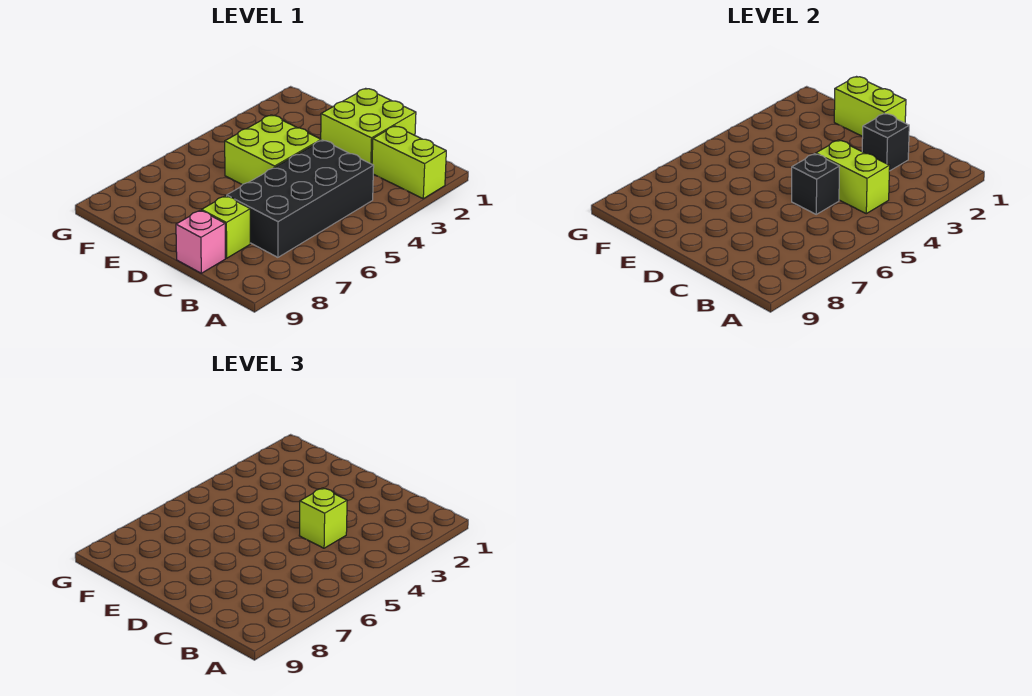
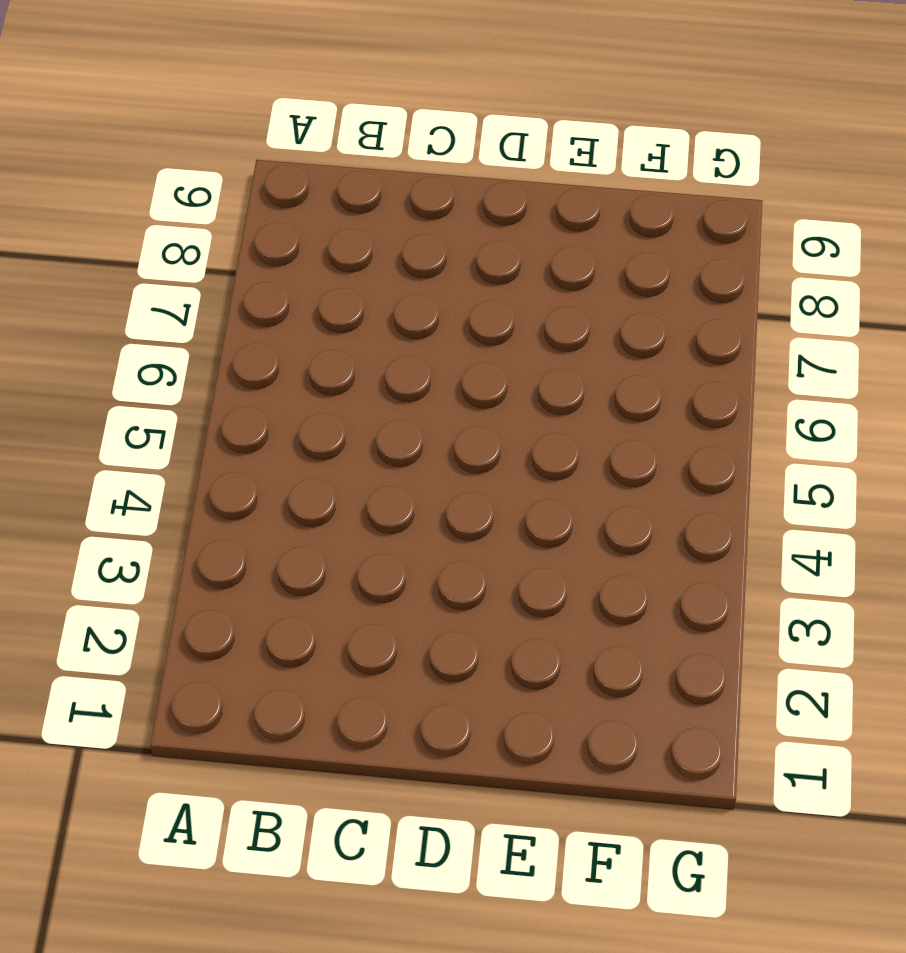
none -> lime brick A2:B2 level 1
none -> black brick B4:C7 level 1

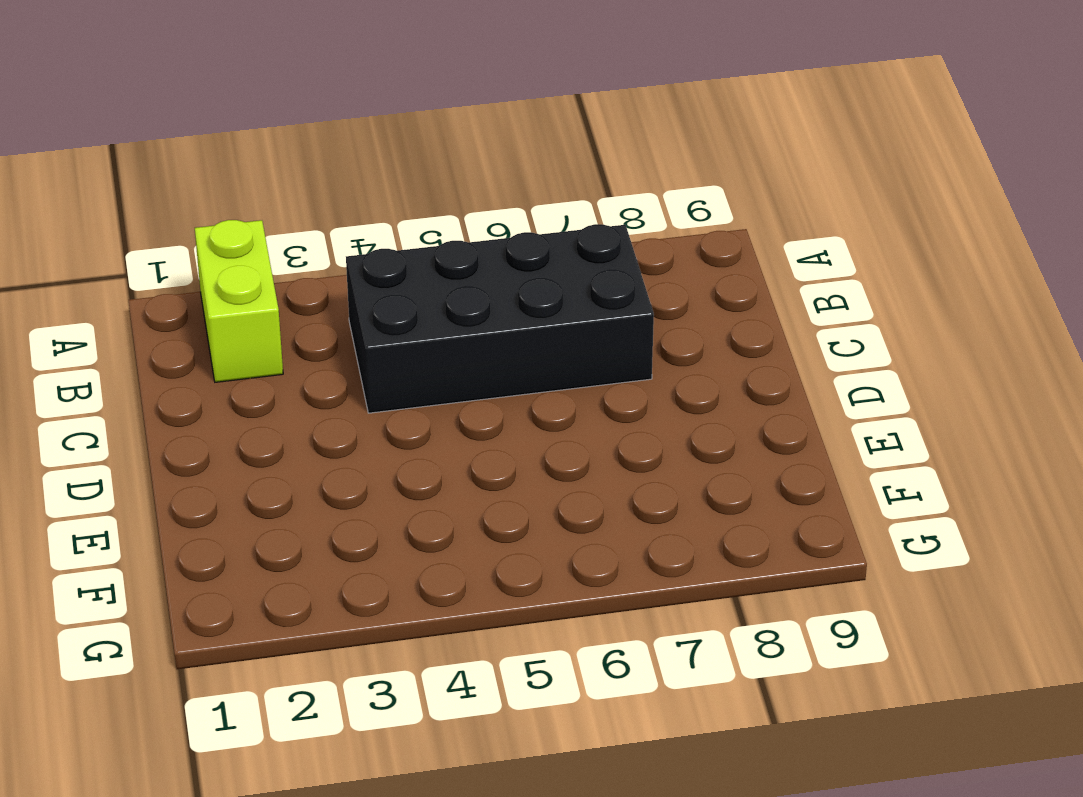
none -> lime brick C1:D2 level 1
none -> lime brick C8 level 1

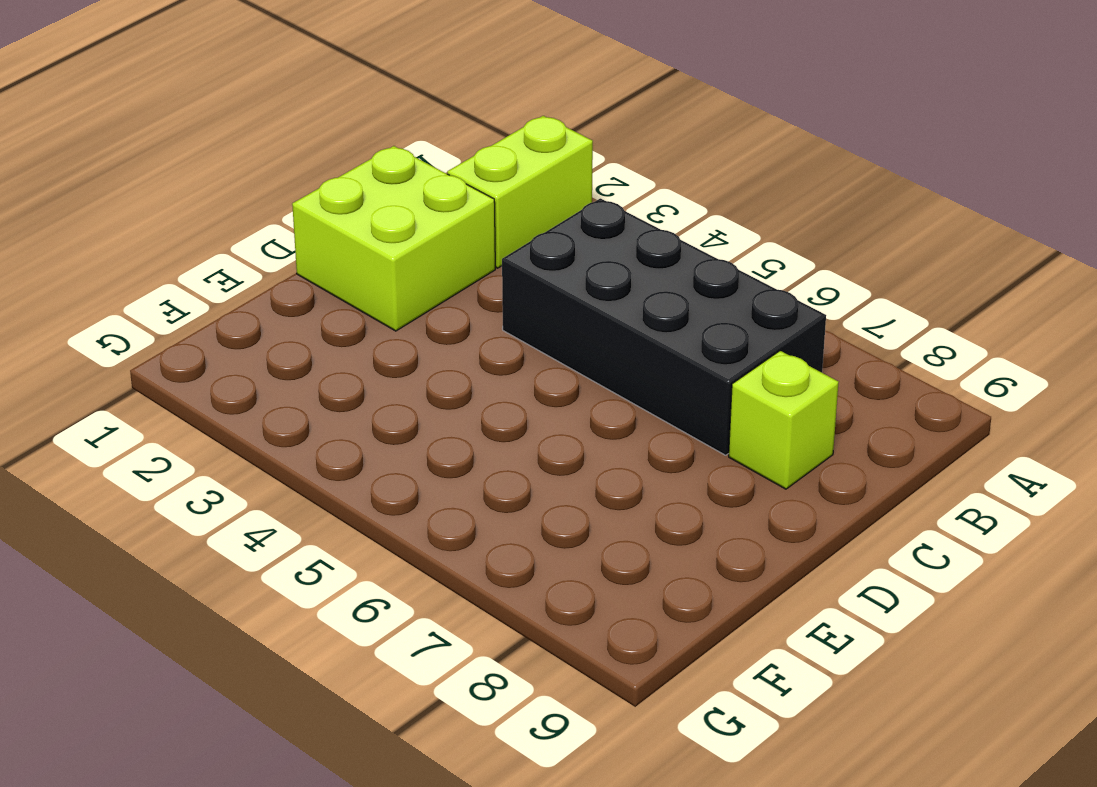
none -> pink brick C9 level 1
none -> lime brick D4:E5 level 1

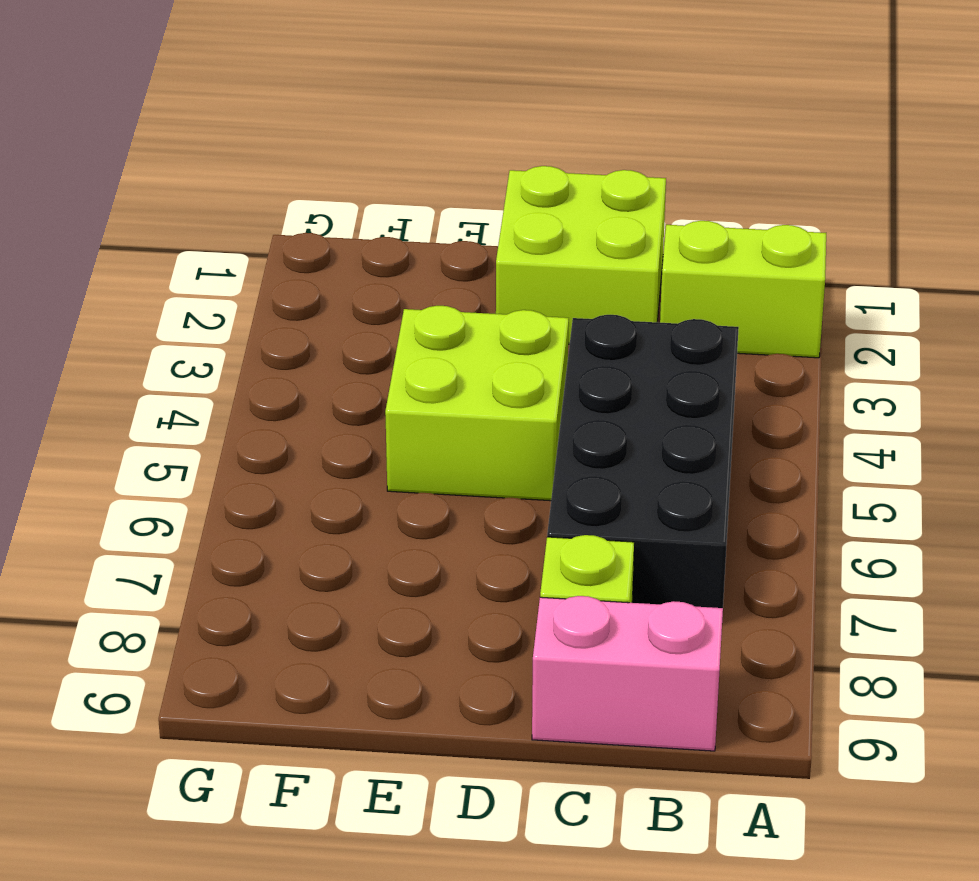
pink brick B9:C9 level 1 -> pink brick C9 level 1
none -> lime brick B4:C4 level 2
none -> black brick C2 level 2

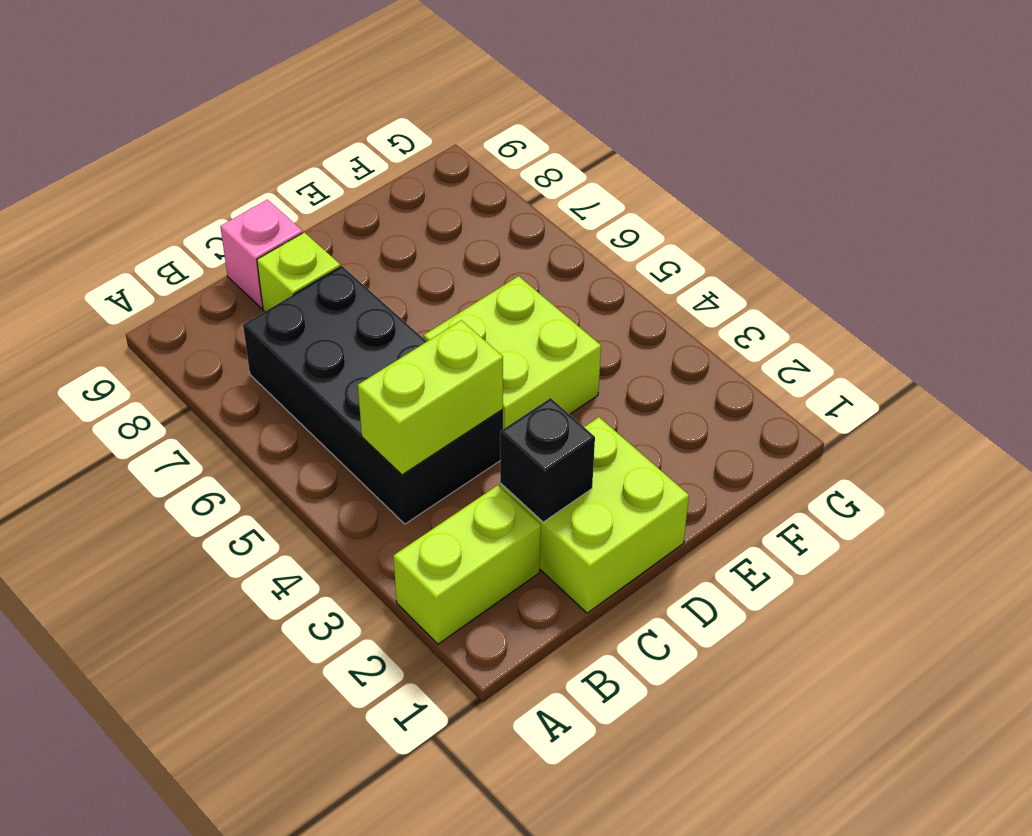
none -> black brick C5 level 2
none -> lime brick D1:E1 level 2

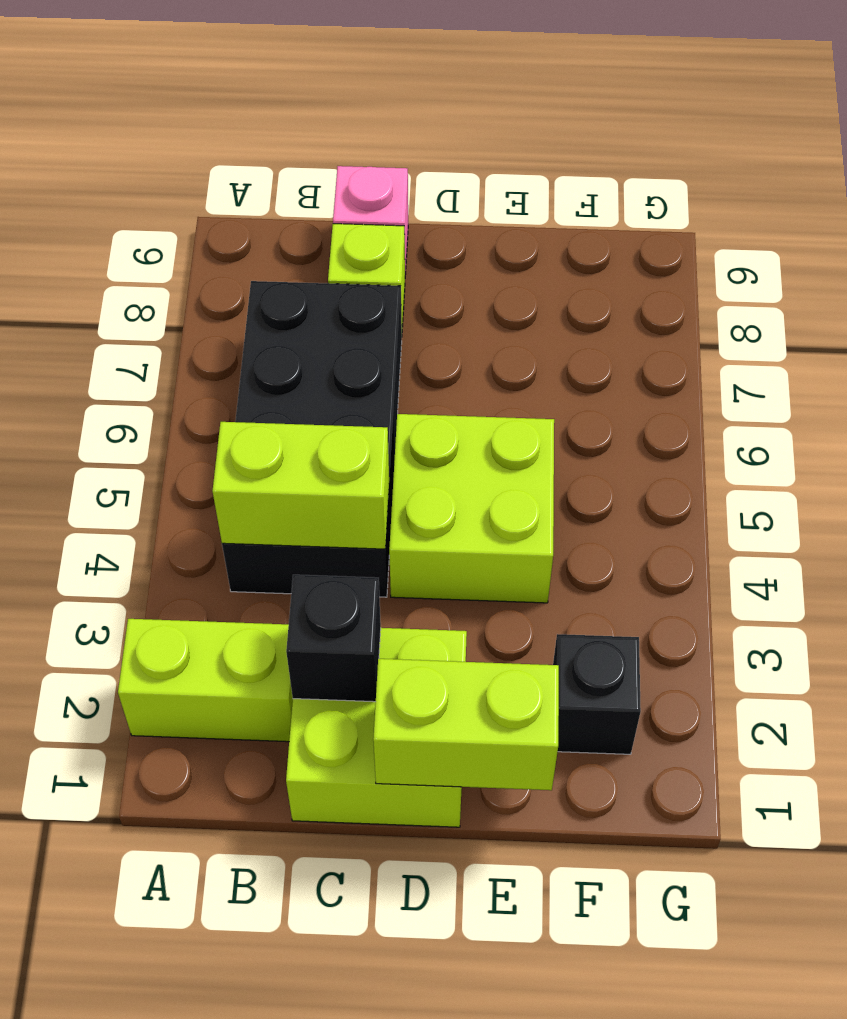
black brick F2 level 1 -> black brick C5 level 2
none -> lime brick C4 level 3

